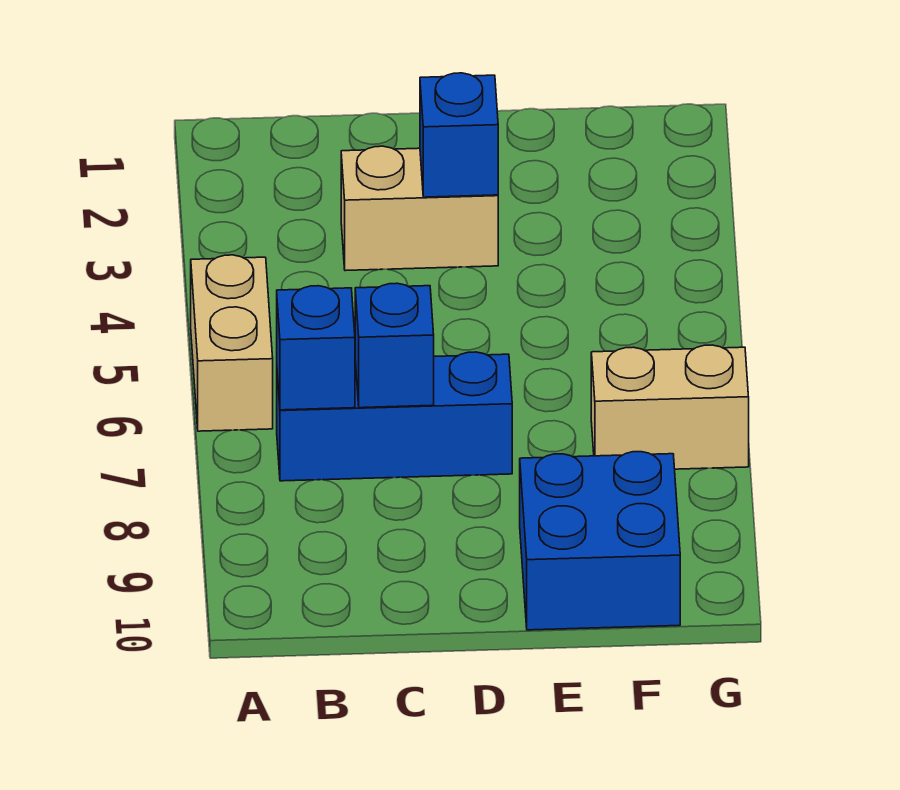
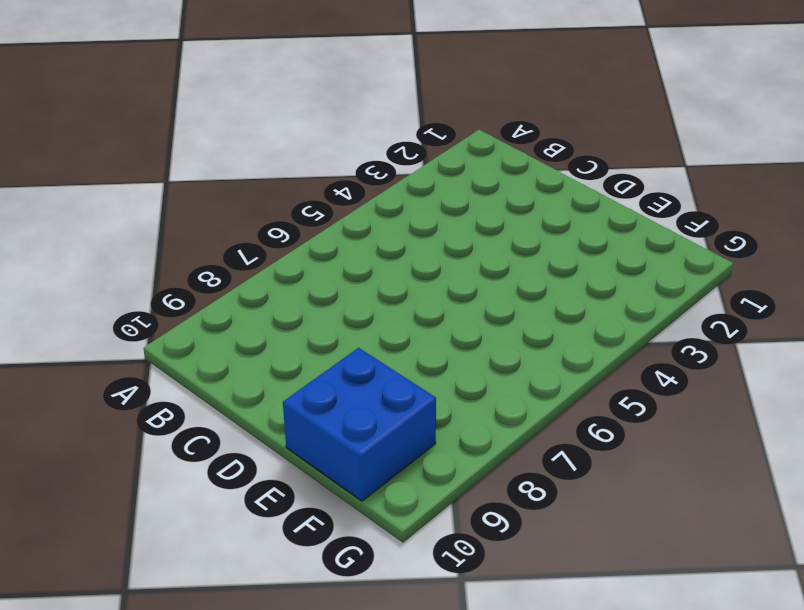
none -> tan brick A5:A6 level 1
none -> blue brick B7:D7 level 1

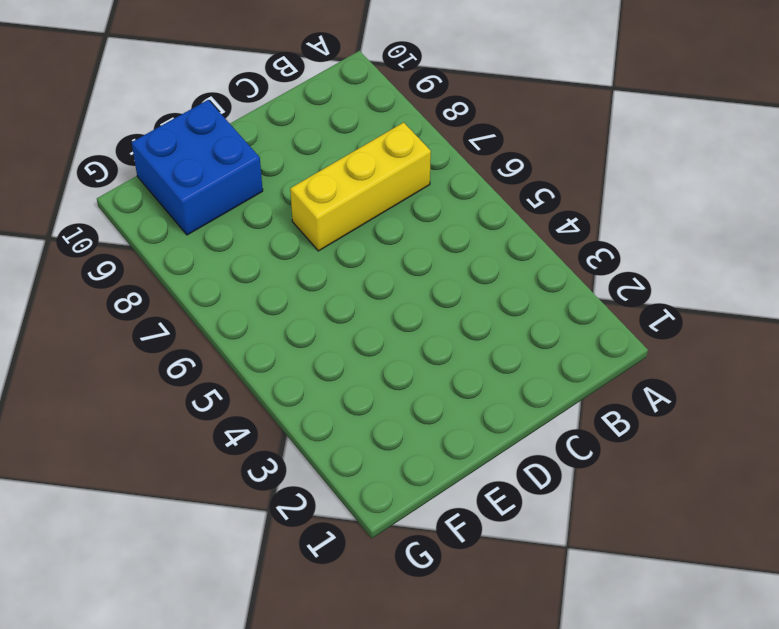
yellow brick B7:D7 level 1 -> blue brick B7:D7 level 1
none -> tan brick A5:A6 level 1
none -> tan brick C3:D3 level 1

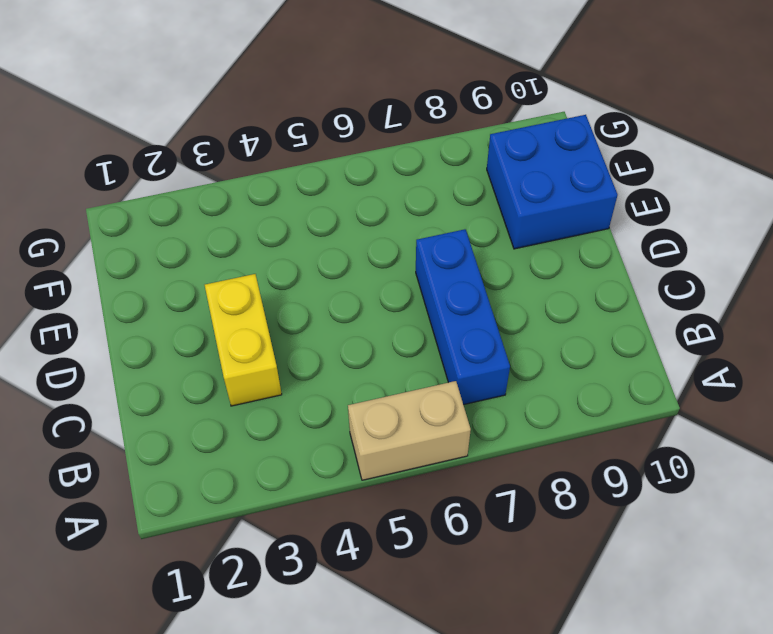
yellow brick C3:D3 level 1 -> tan brick C3:D3 level 1
none -> tan brick F7:G7 level 1
none -> blue brick B7 level 2

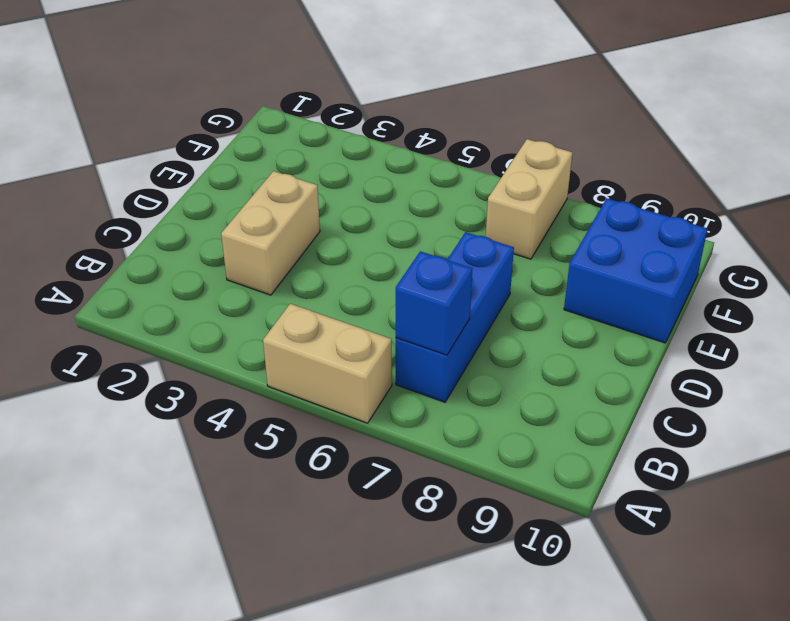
none -> blue brick C7 level 2
none -> blue brick D3 level 2

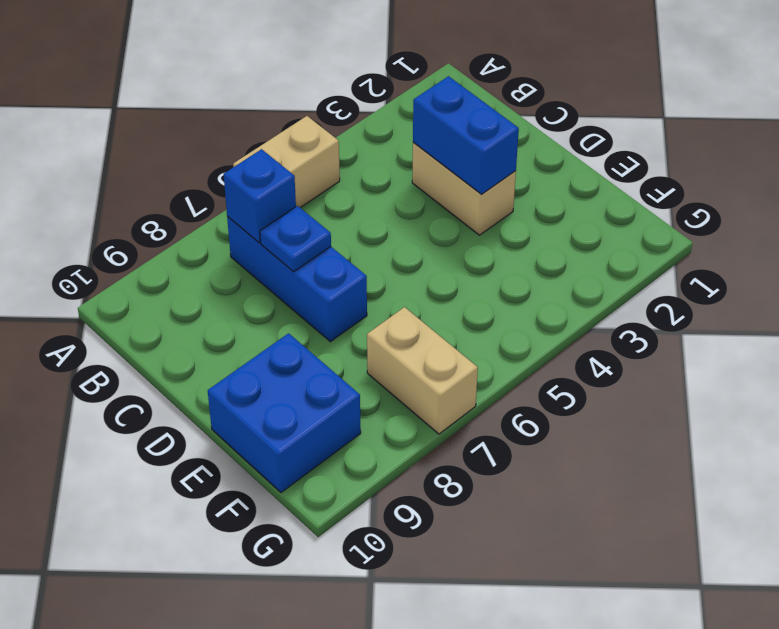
blue brick C3:D3 level 2 -> blue brick D3 level 2
blue plate C7 level 2 -> blue brick C7 level 2

